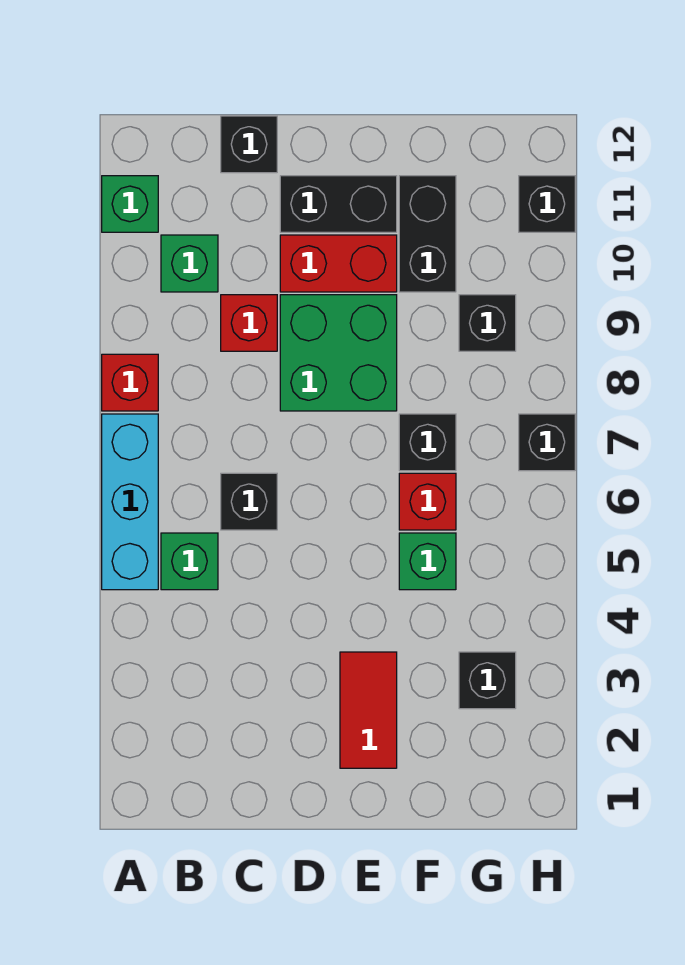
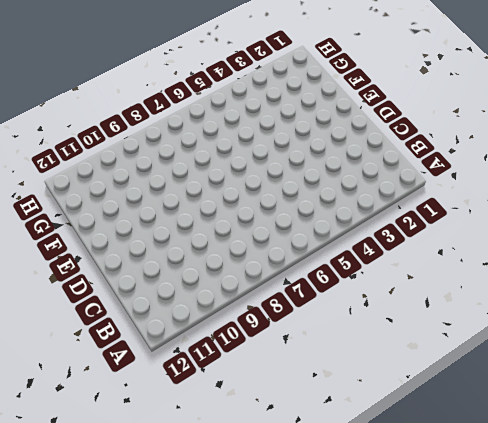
none -> cyan brick A5:A7 level 1
none -> red brick A8 level 1
none -> green brick A11 level 1

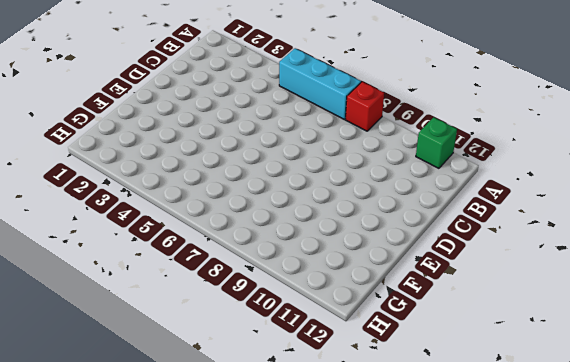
none -> green brick B5 level 1
none -> green brick B10 level 1
none -> black brick C6 level 1

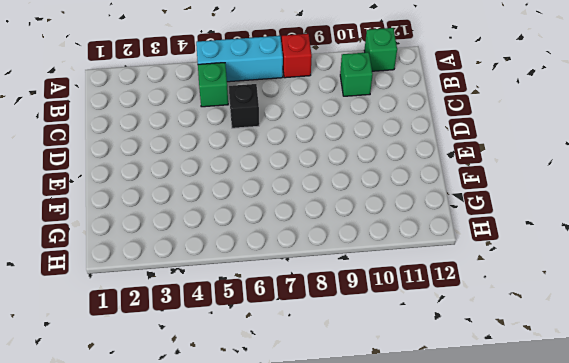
none -> red brick C9 level 1
none -> black brick C12 level 1
none -> green brick D8:E9 level 1

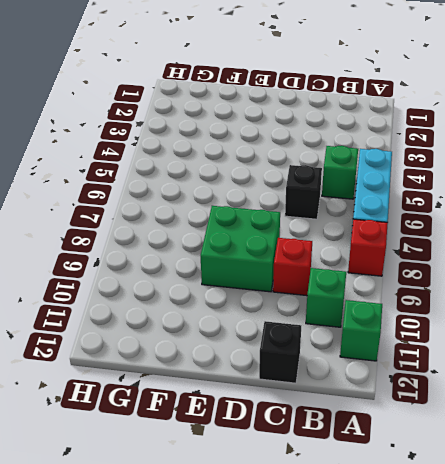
none -> red brick D10:E10 level 1
none -> black brick D11:E11 level 1
none -> red tile E2:E3 level 1

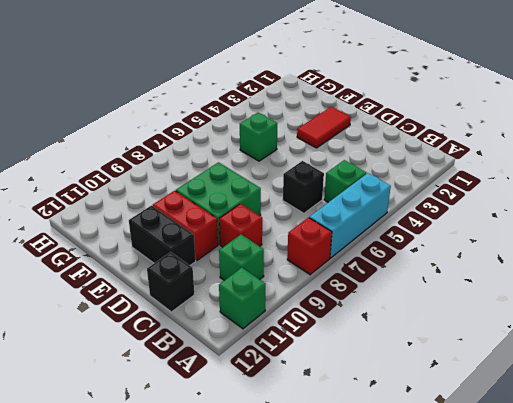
none -> red brick F6 level 1
none -> black brick F7 level 1
none -> black brick F10:F11 level 1

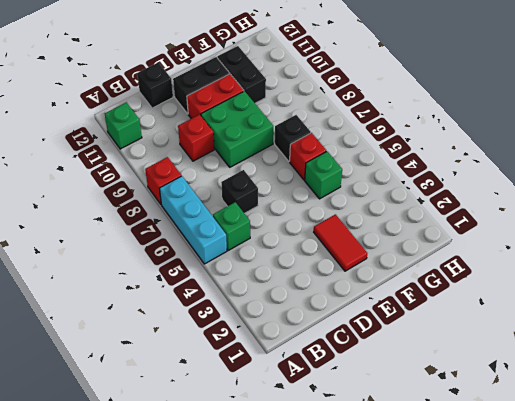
none -> green brick B10 level 1
none -> black brick G3 level 1
none -> black brick G9 level 1

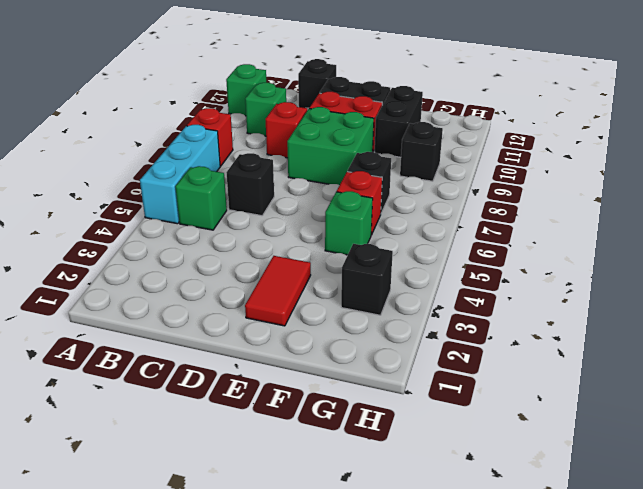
none -> black brick H7 level 1
none -> black brick H11 level 1

